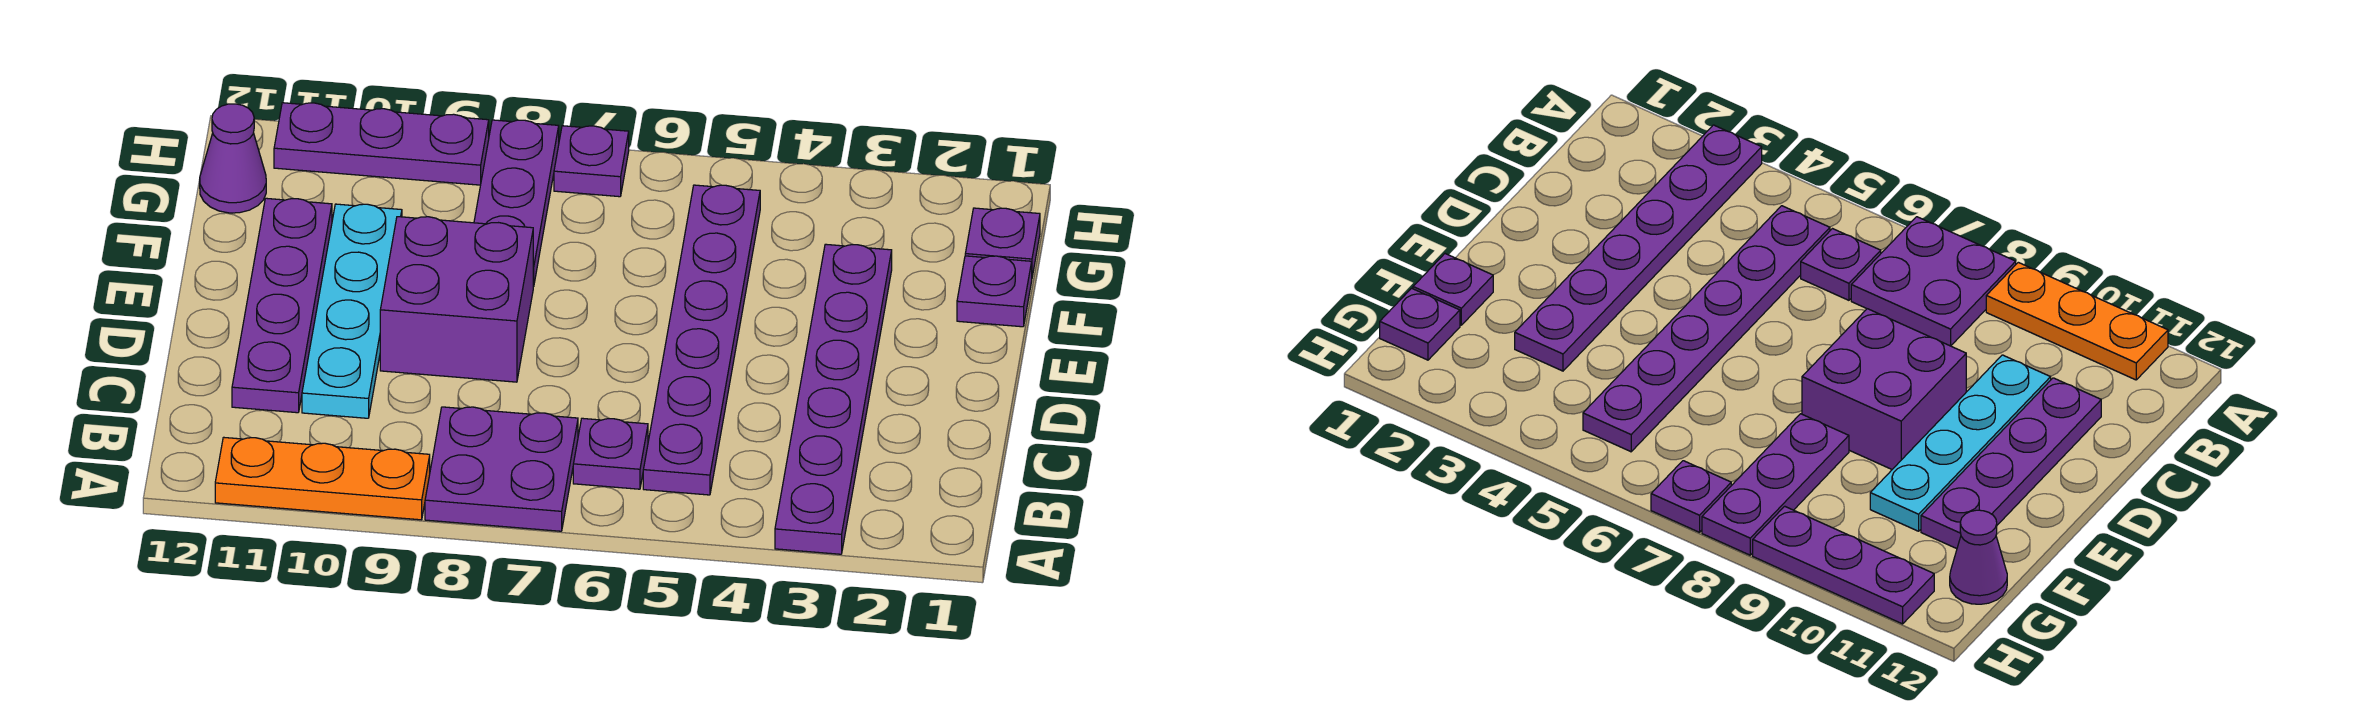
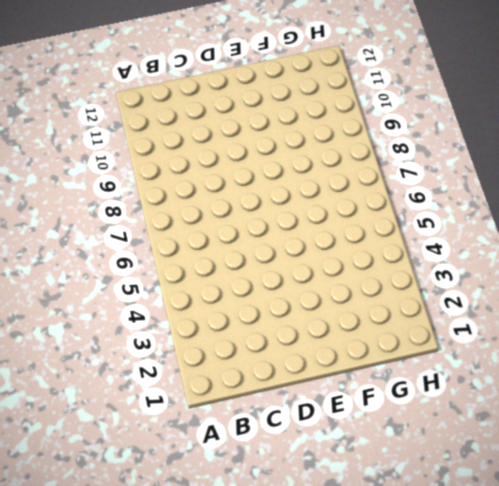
none -> purple plate A3:F3 level 1
none -> purple plate A7:B8 level 1
none -> orange plate A9:A11 level 1

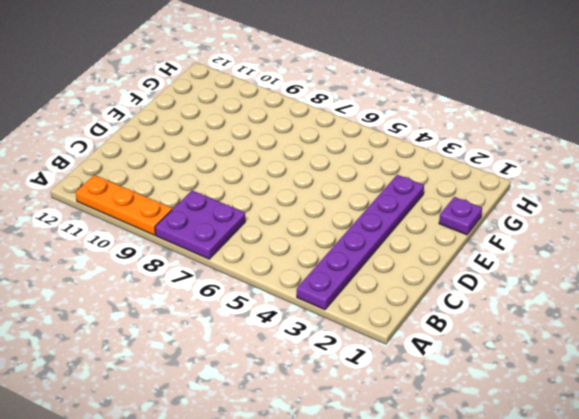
none -> purple plate B5:G5 level 1
none -> purple plate B6 level 1
none -> cyan plate C10:F10 level 1

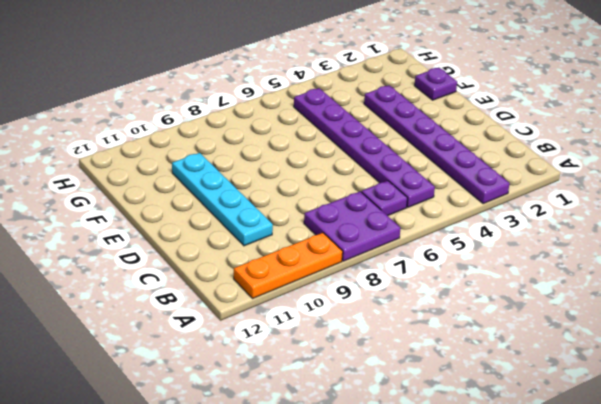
none -> purple plate C11:F11 level 1
none -> purple brick D8:E9 level 1
none -> purple plate F8:H8 level 1

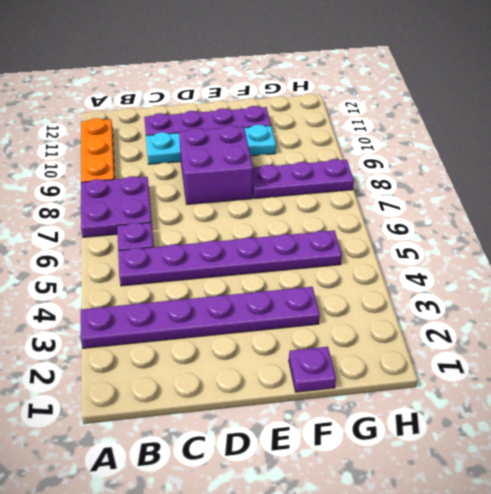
none -> purple plate G1 level 1
none -> purple cone G12 level 1
none -> purple plate H7 level 1

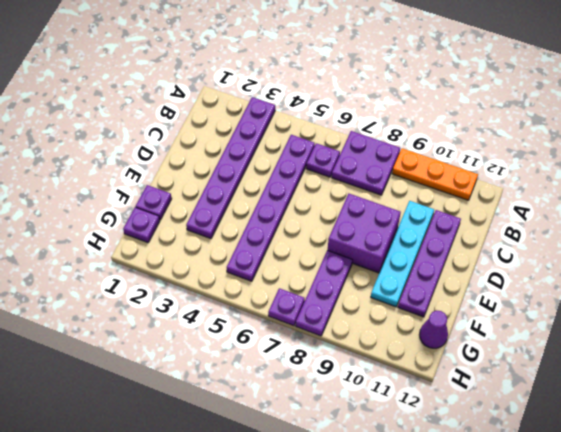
none -> purple plate H9:H11 level 1

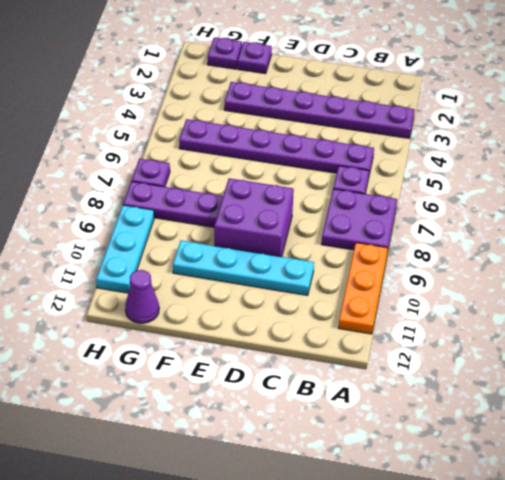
cyan plate H9:H11 level 1 -> purple plate H9:H11 level 1
none -> purple plate C11:F11 level 1

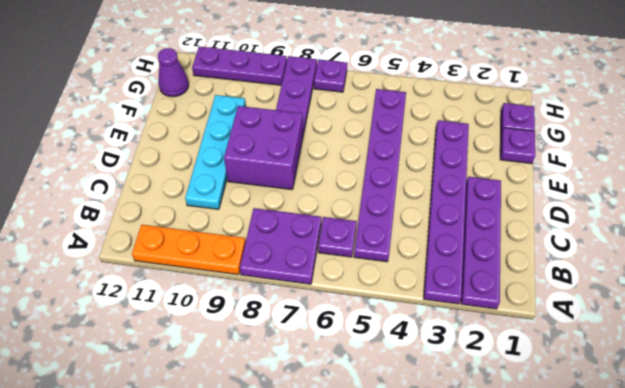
purple plate A2:D2 level 1 -> purple plate C11:F11 level 1

